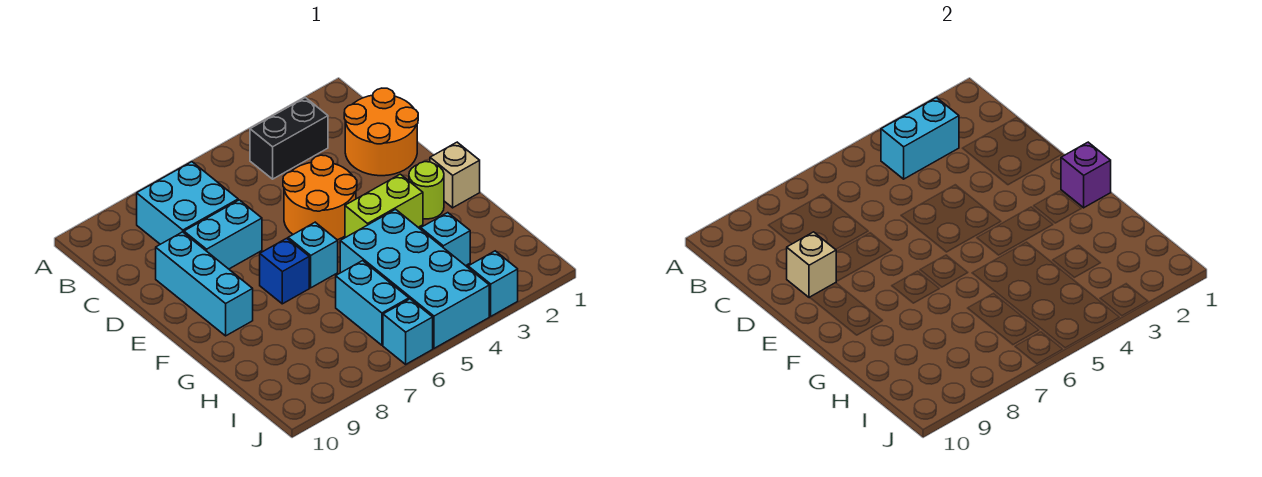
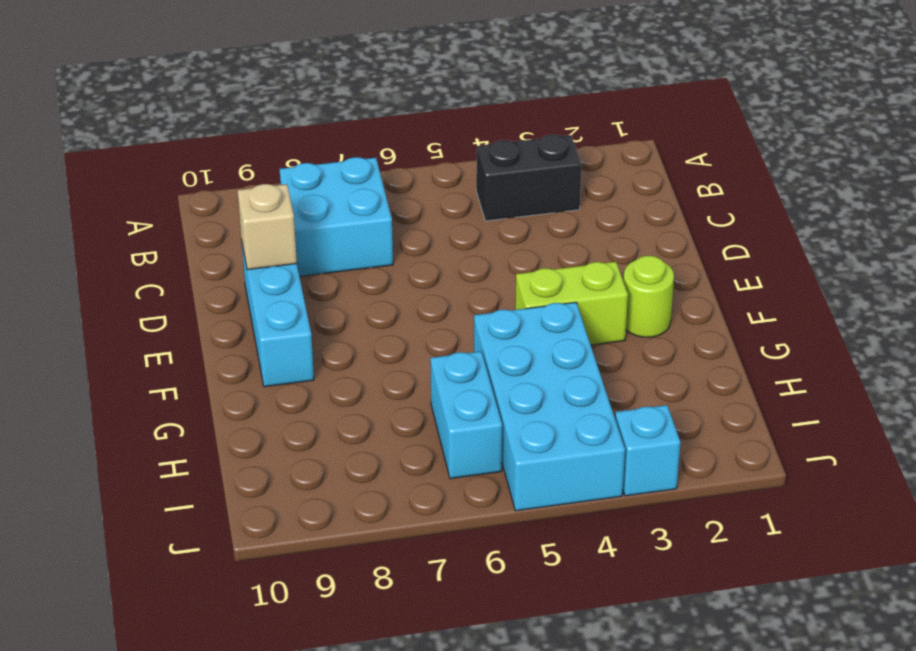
none -> orange round brick C1:D2 level 1
none -> orange round brick D4:E5 level 1
none -> cyan brick D7:D8 level 1

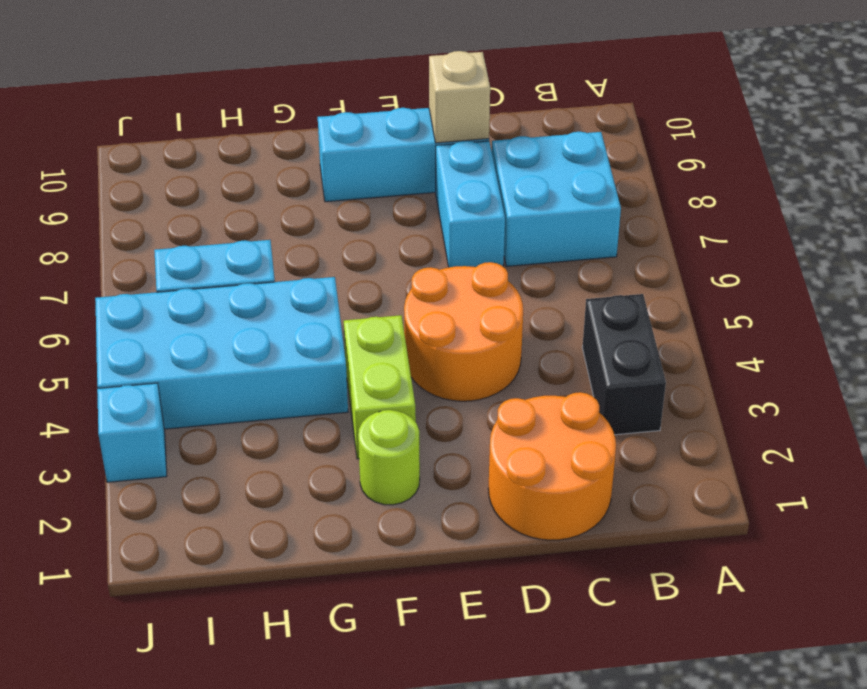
none -> tan brick F1 level 1
none -> cyan brick F6 level 1
none -> blue brick F7 level 1

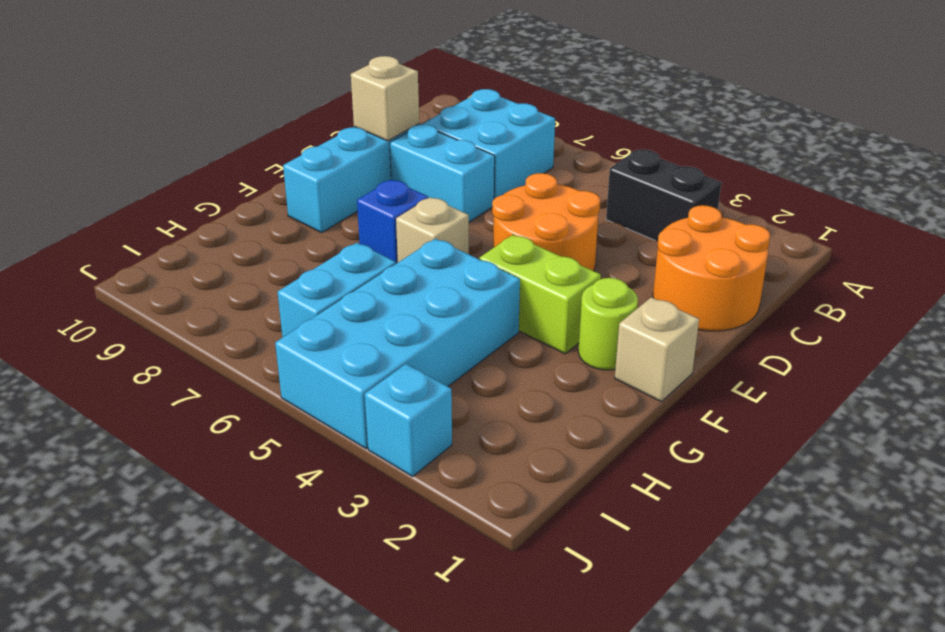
tan brick F6 level 1 -> cyan brick F6 level 1
none -> cyan brick H3 level 1
none -> cyan brick J6 level 1
none -> cyan brick B3:B4 level 2

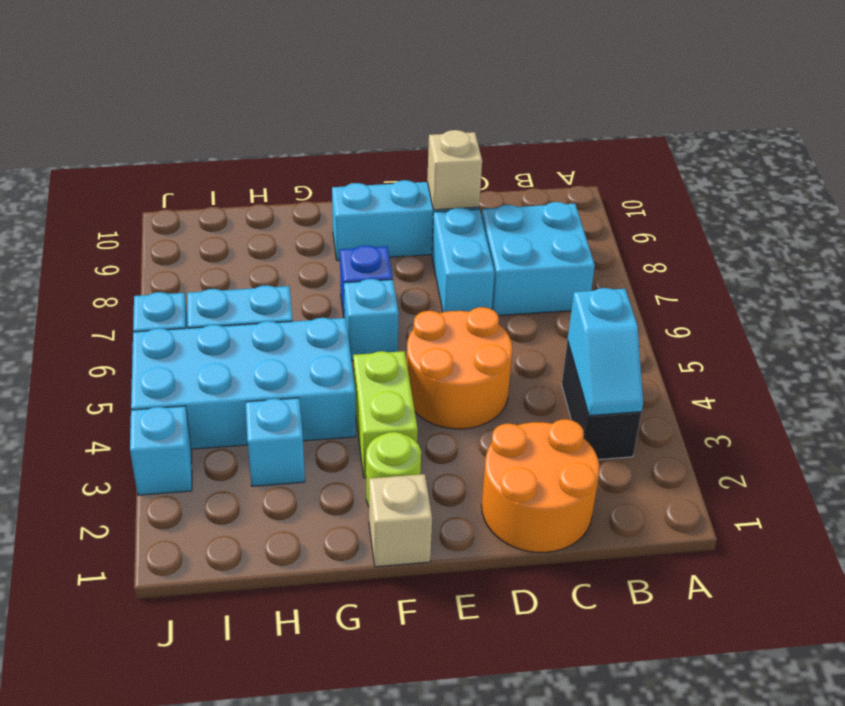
cyan slope B3:B4 level 2 top 4 -> cyan brick B3:B4 level 2
none -> purple brick F1 level 2

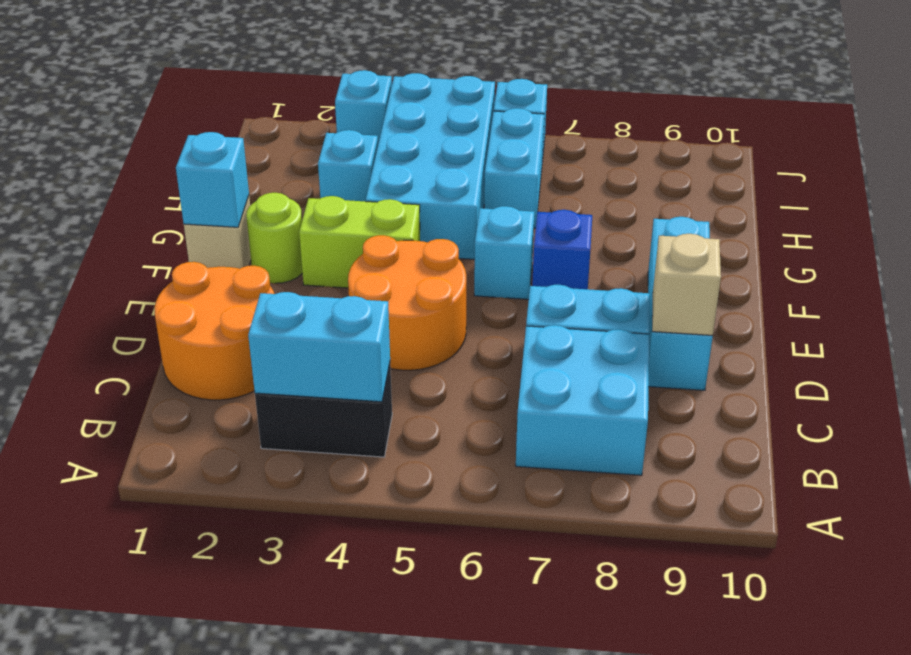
cyan brick F1 level 2 -> purple brick F1 level 2

